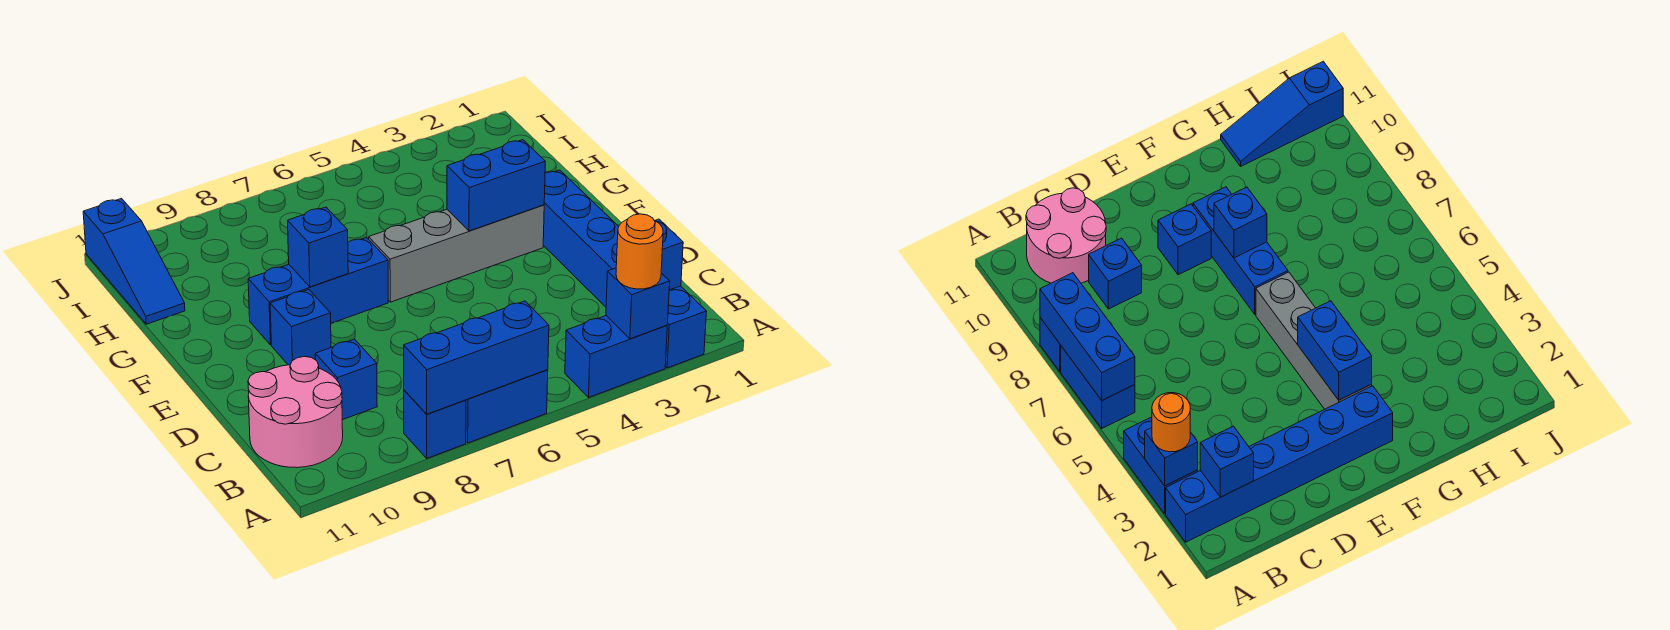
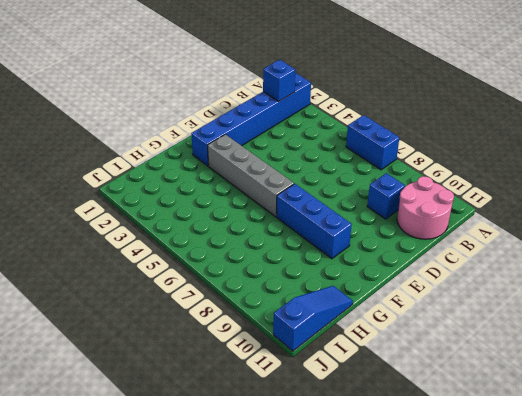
none -> blue brick A3:A4 level 1
none -> blue brick A8 level 1
none -> blue brick E9 level 1

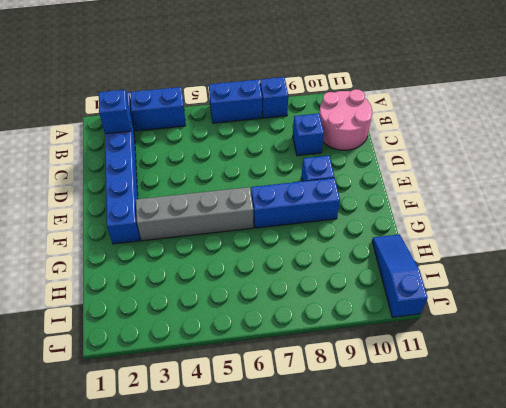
none -> blue brick A3 level 2
none -> blue brick A6:A8 level 2
none -> blue brick F3:F4 level 2

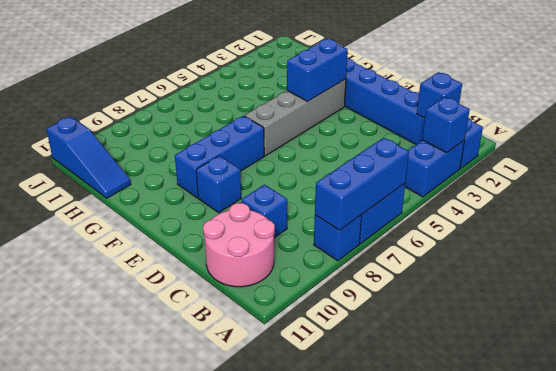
none -> blue brick F8 level 2
none -> orange round brick A3 level 3

